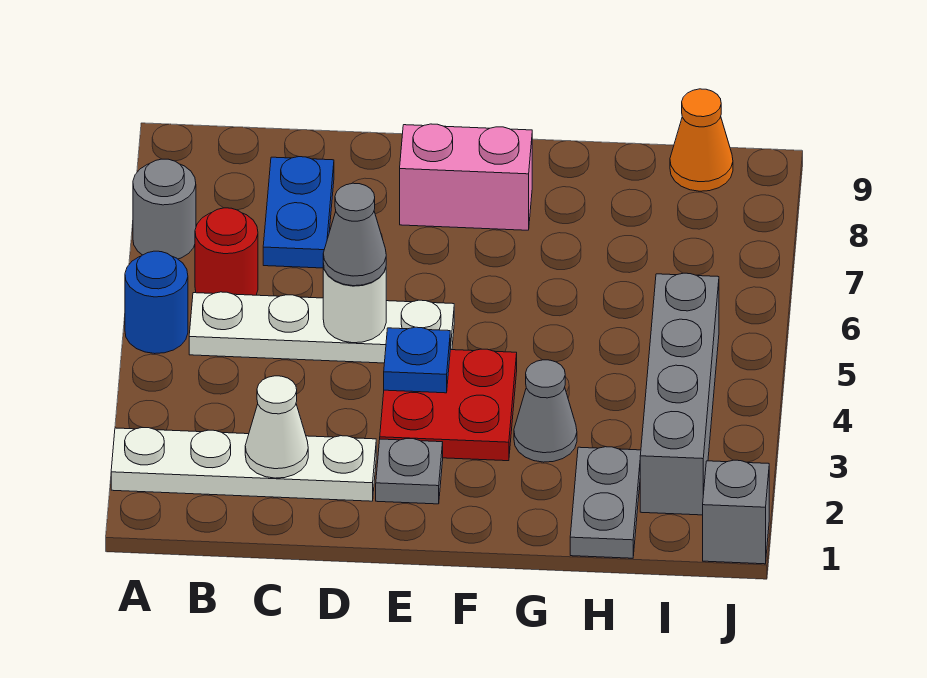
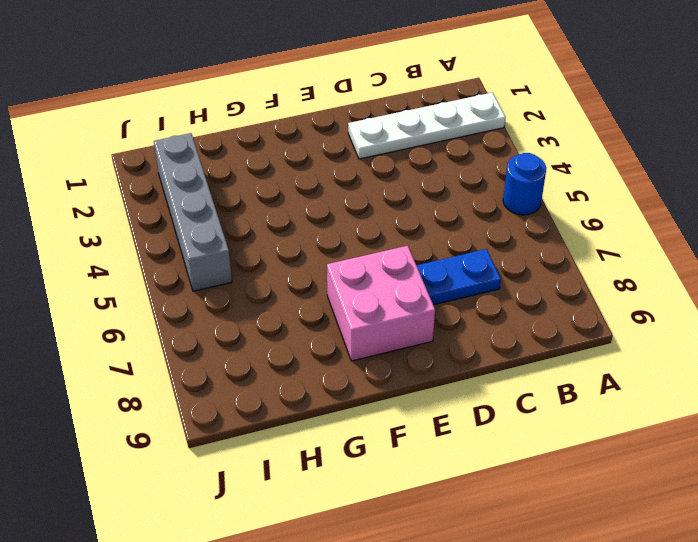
blue plate C7:D7 level 1 -> blue plate C7:C8 level 1
pink brick E7:F8 level 1 -> pink brick E8:F8 level 1
none -> grey round brick A7 level 1
none -> white plate B5:E5 level 1
none -> red round brick B6 level 1

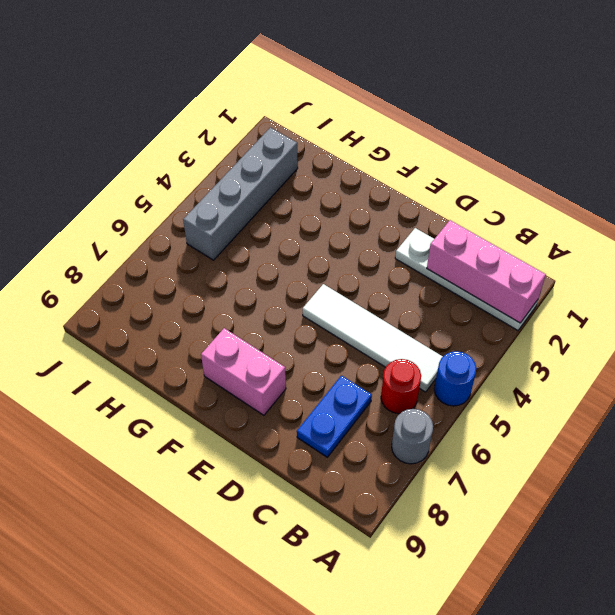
pink brick A2:C2 level 2 -> white cone C2 level 2
white tile B5:E5 level 1 -> white plate B5:E5 level 1
none -> grey plate E2 level 1
none -> red plate E3:F4 level 1
none -> grey cone G3 level 1

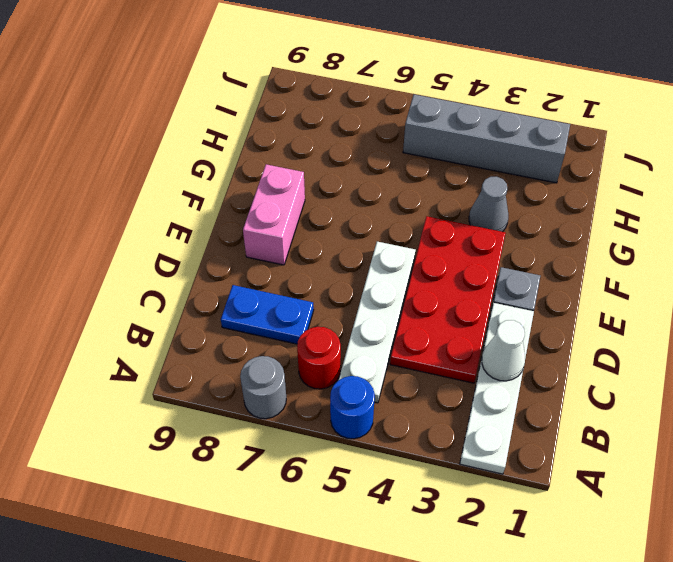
red plate C3:F4 level 1 -> red plate E3:F4 level 1
none -> grey plate H1:H2 level 1
none -> orange cone I9 level 1
none -> grey brick J1 level 1

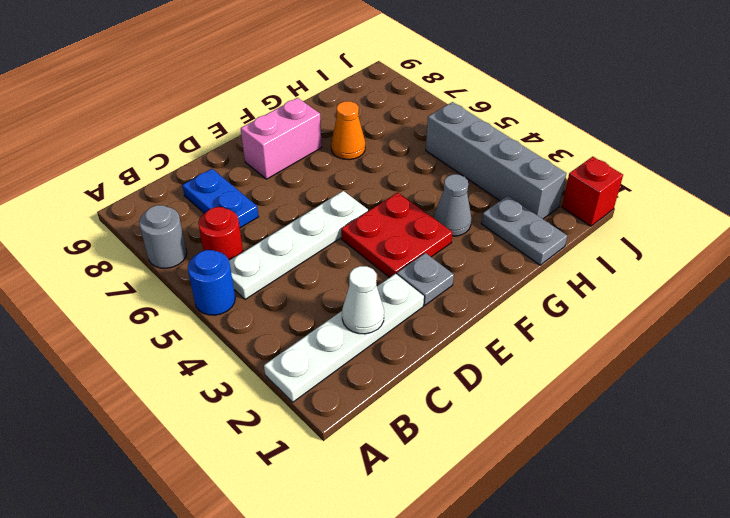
orange cone G7 level 1 -> orange cone I9 level 1
red brick J1 level 1 -> grey brick J1 level 1
none -> white round brick D5 level 2
none -> blue plate E4 level 2
none -> grey cone D5 level 3

